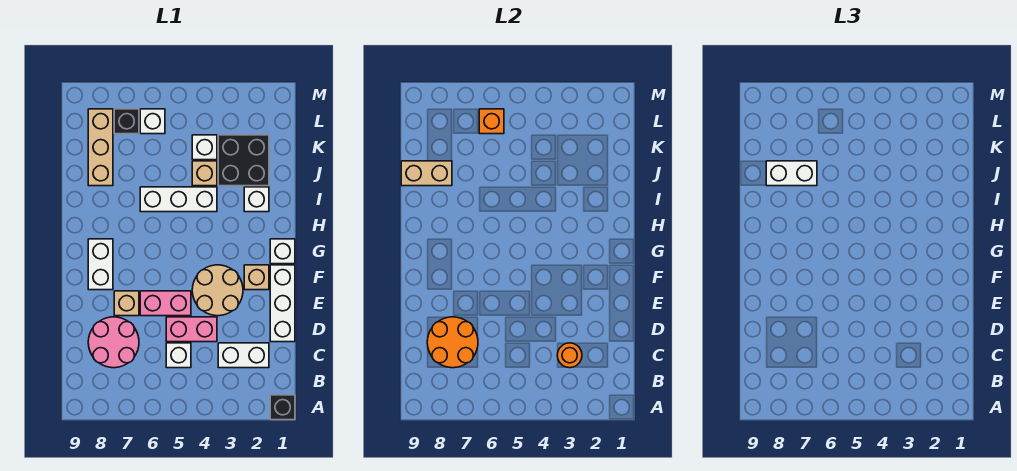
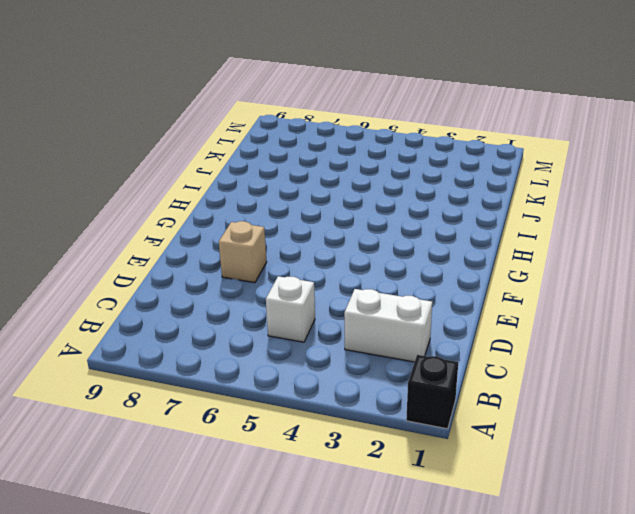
none -> pink round brick C7:D8 level 1
none -> white brick D1:F1 level 1
none -> pink brick D4:D5 level 1

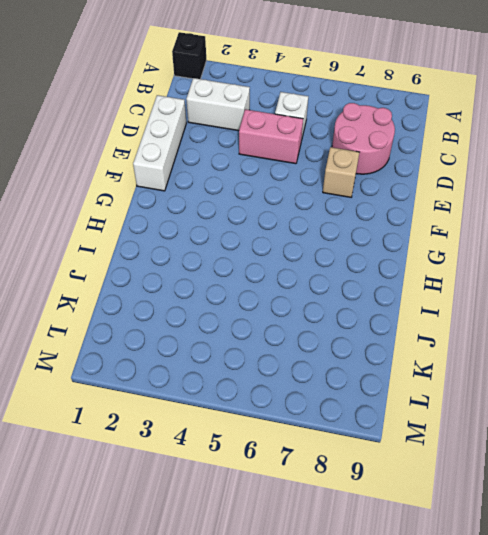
none -> tan round brick E3:F4 level 1
none -> pink brick E5:E6 level 1
none -> tan brick F2 level 1

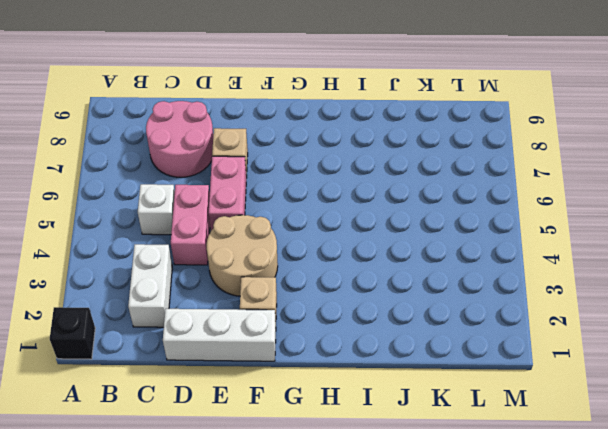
none -> white brick F8:G8 level 1
none -> white brick G1 level 1
none -> white brick I2 level 1

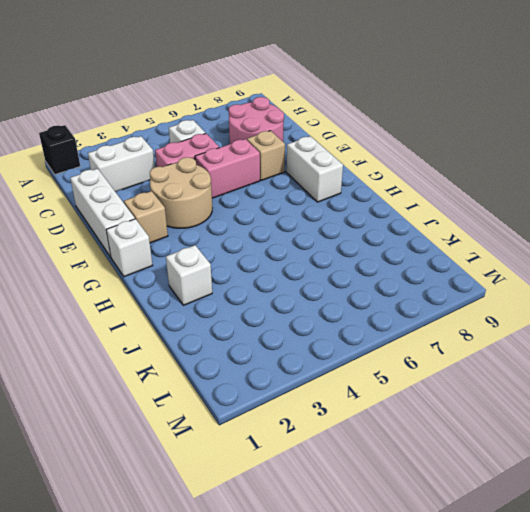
none -> white brick I4:I6 level 1
none -> black brick J2:K3 level 1
none -> tan brick J4 level 1

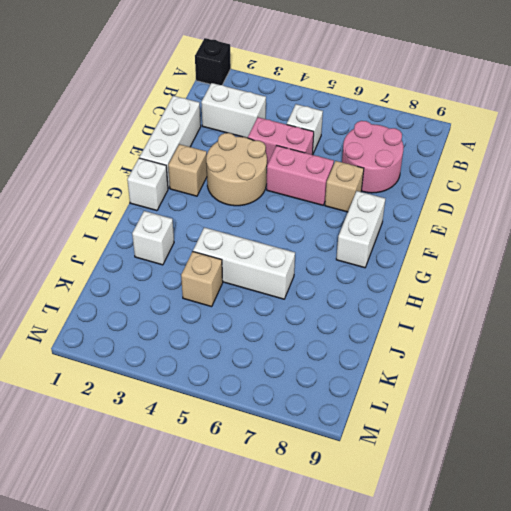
none -> black brick J2:K3 level 1
none -> tan brick J8:L8 level 1
none -> white brick K4 level 1

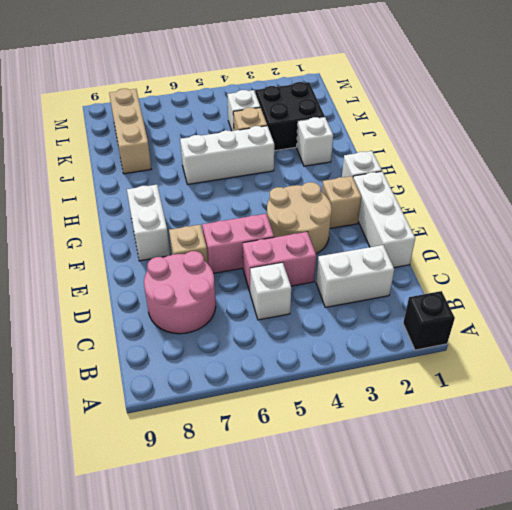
none -> white brick L6 level 1
none -> black brick L7 level 1
none -> orange round brick C3 level 2

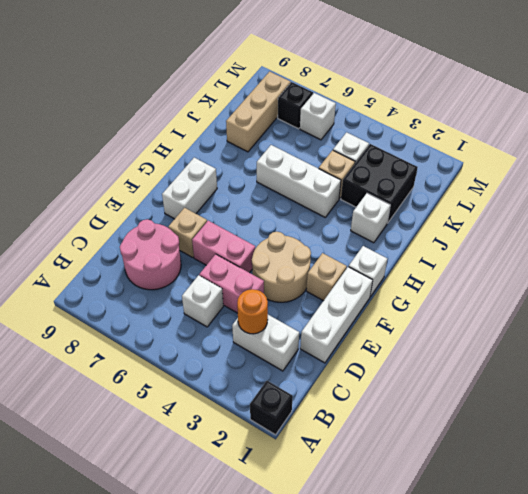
none -> orange round brick C7:D8 level 2
none -> tan brick J8:J9 level 2
none -> orange brick L6 level 2

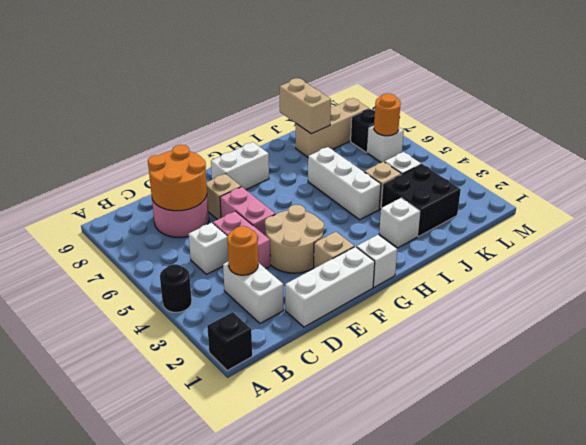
black round brick A4 level 1 -> none
orange round brick L6 level 2 -> orange brick L6 level 2
none -> white brick J7:J8 level 3

